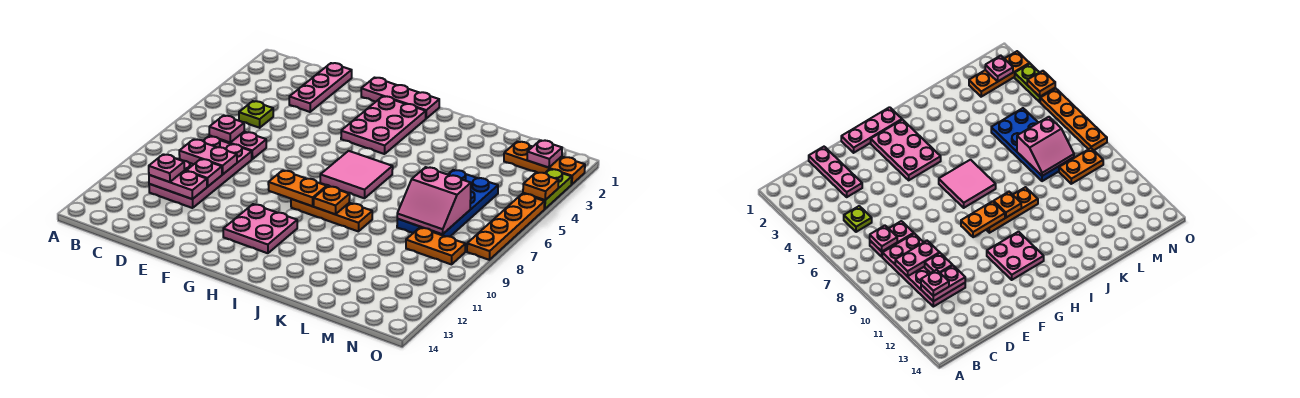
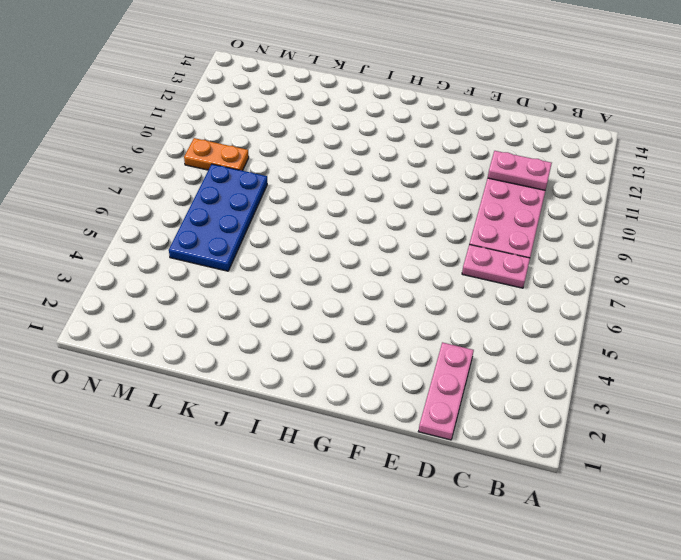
none -> lime plate C5 level 1
none -> pink plate F1:H1 level 1
none -> pink plate G2:H4 level 1

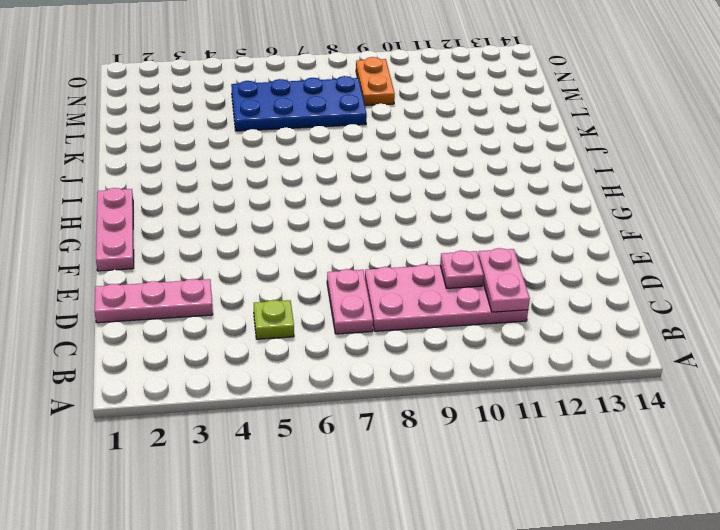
none -> pink plate G2:H4 level 1
none -> pink plate G11:H12 level 1
none -> pink tile H6:I7 level 1

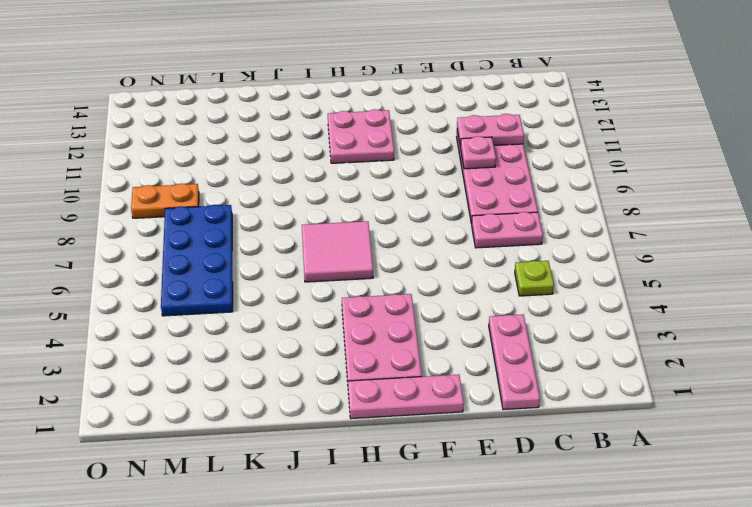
none -> orange plate H9:J9 level 1
none -> orange plate M2:O2 level 1
none -> lime plate O3:O4 level 1

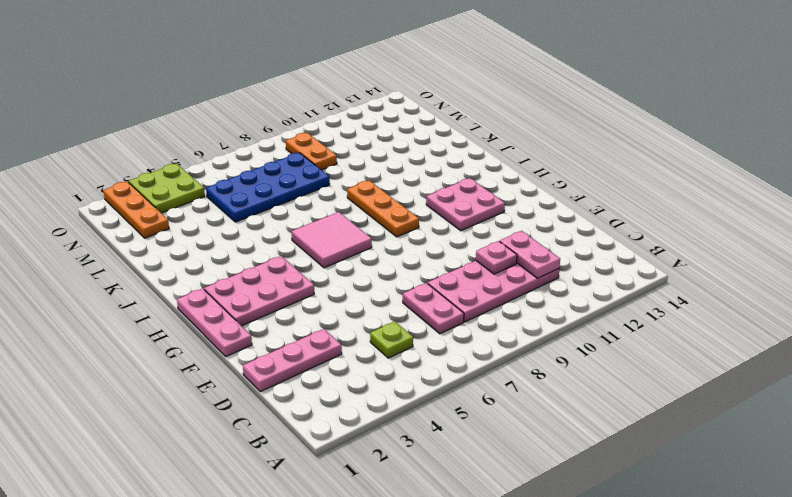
lime plate N3:O4 level 1 -> lime plate O3:O4 level 1
none -> orange plate O5:O8 level 1
none -> pink plate C7 level 2
none -> pink plate C9:D9 level 2

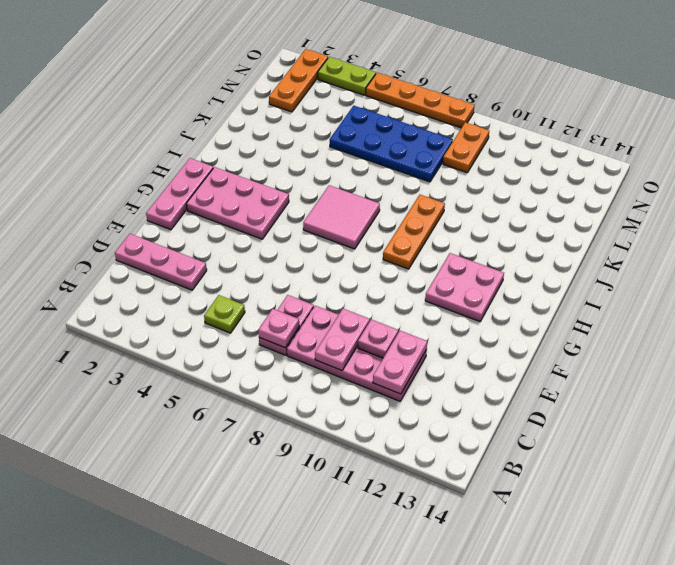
none -> orange plate G9:H9 level 2
none -> orange plate I9 level 2
none -> pink slope L7:M8 level 2 top 7

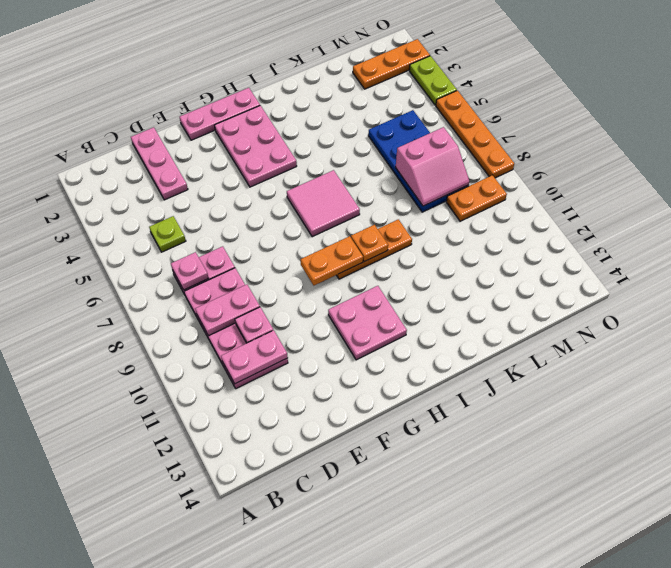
none -> pink plate N2 level 2
none -> orange plate O4 level 2
none -> pink plate C11 level 3

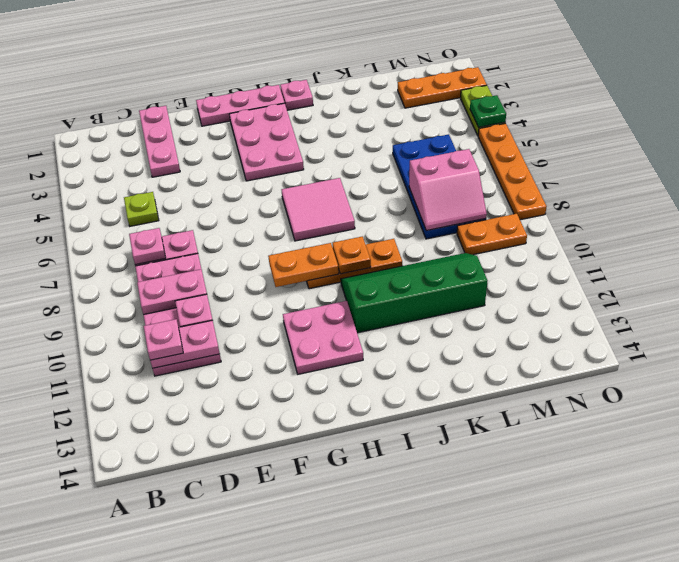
pink plate I1 level 1 -> pink plate N2 level 2
green slope I10:L11 level 1 top 11 -> none
green plate O4 level 2 -> orange plate O4 level 2

